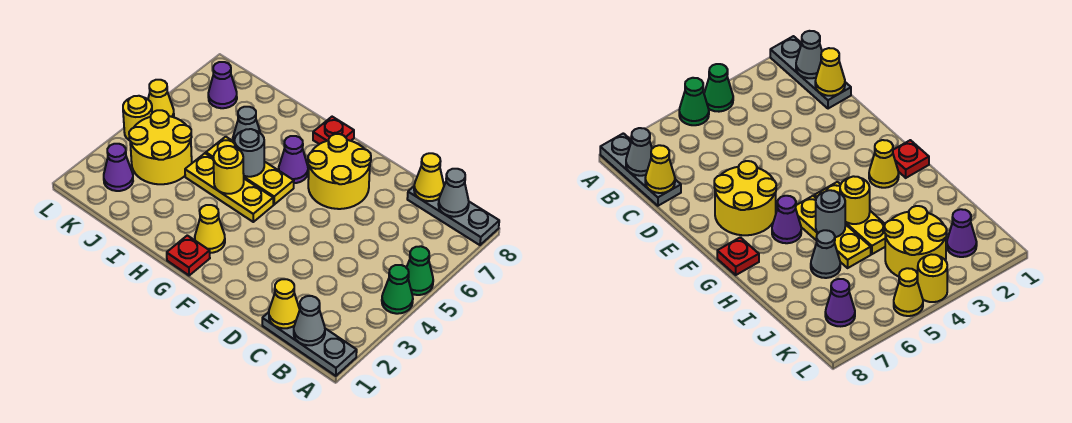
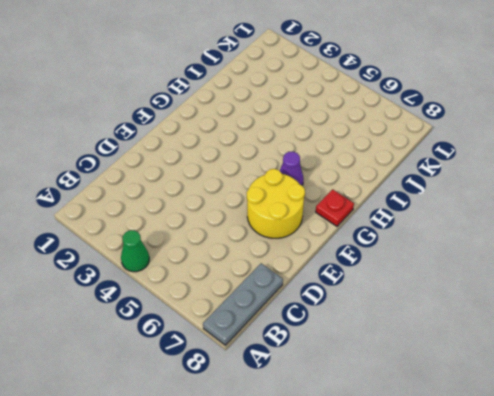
none -> grey plate A1:C1 level 1
none -> green cone A5 level 1
none -> red plate G1 level 1

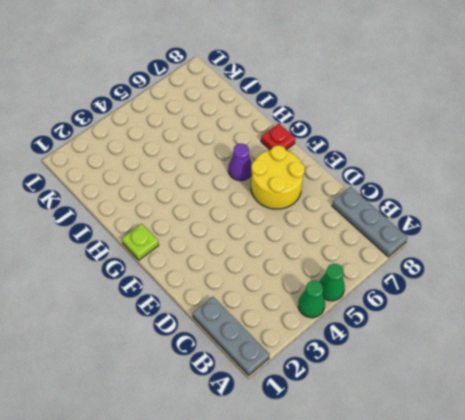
lime plate G1 level 1 -> red plate G1 level 1
none -> yellow cone G2 level 1
none -> yellow plate G4:I4 level 1
none -> yellow plate G5:I5 level 1

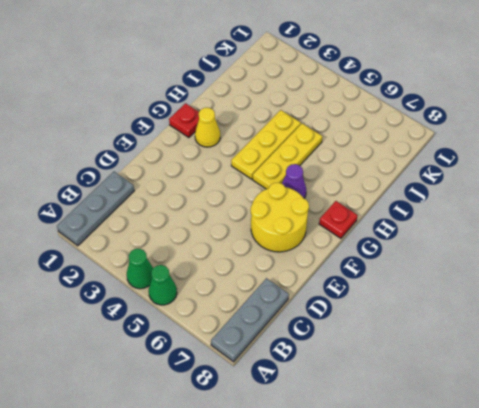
none -> grey cone I6 level 1
none -> yellow round brick J3:K4 level 1
none -> purple cone K2 level 1

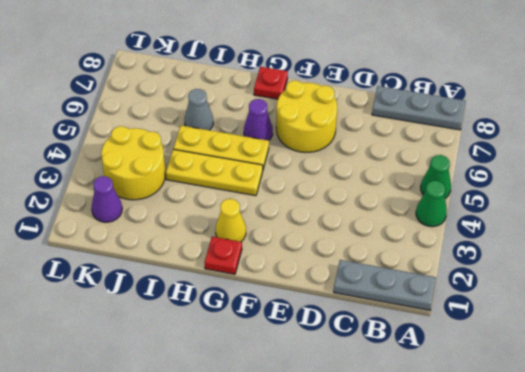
none -> purple cone K7 level 1
none -> yellow round brick L4 level 1
none -> yellow cone L5 level 1

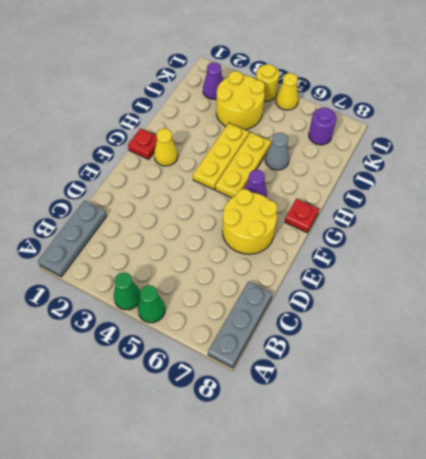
purple round brick K7 level 1 -> purple cone K7 level 1
none -> grey cone B1 level 2
none -> grey cone B8 level 2
none -> yellow cone C1 level 2

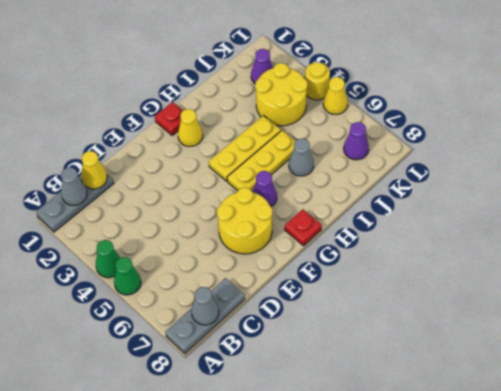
none -> yellow cone C8 level 2
none -> yellow round brick H4 level 2
none -> grey round brick H5 level 2

